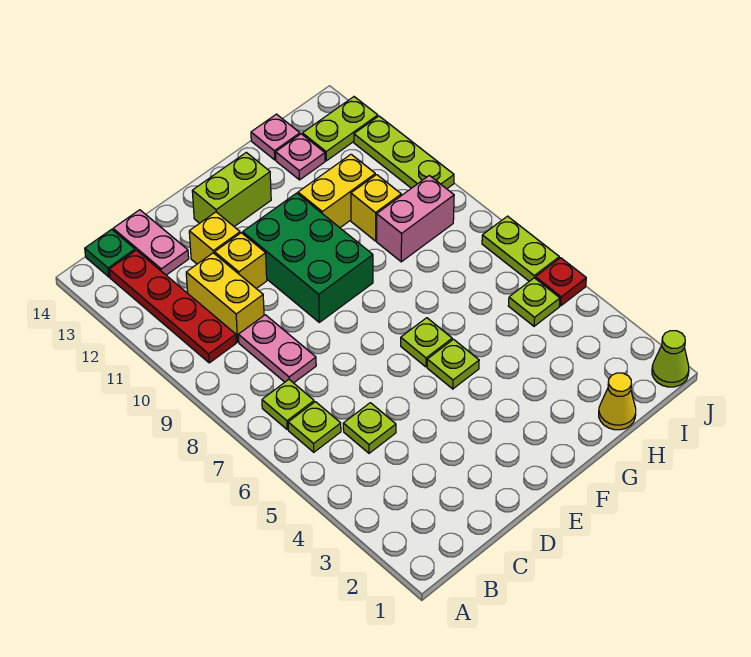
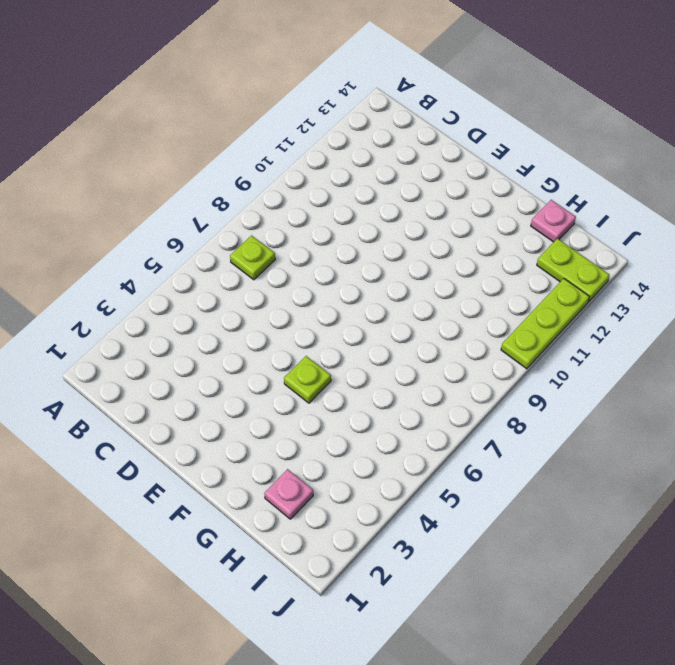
pink plate H2 level 1 -> pink plate H13 level 1
none -> lime plate B6 level 1
none -> red plate B10:B13 level 1
none -> green plate B14 level 1

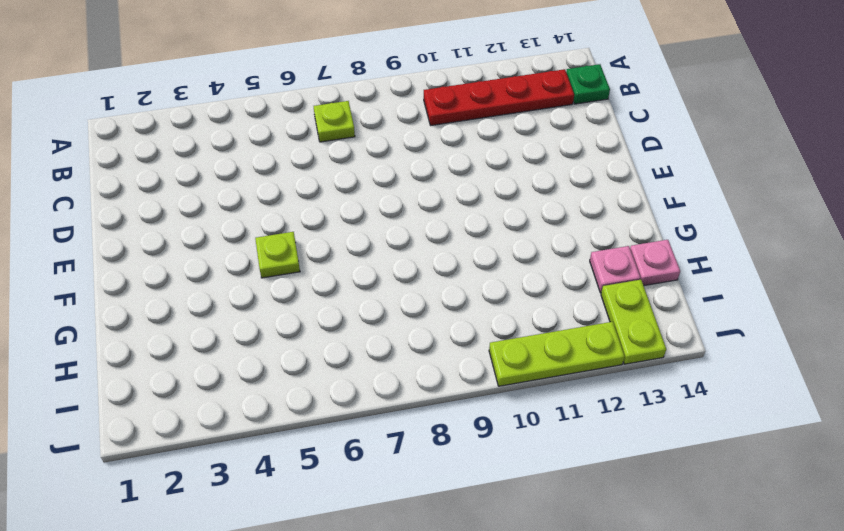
none -> lime plate B6 level 1
none -> lime plate C5 level 1
none -> pink plate C8:C9 level 1

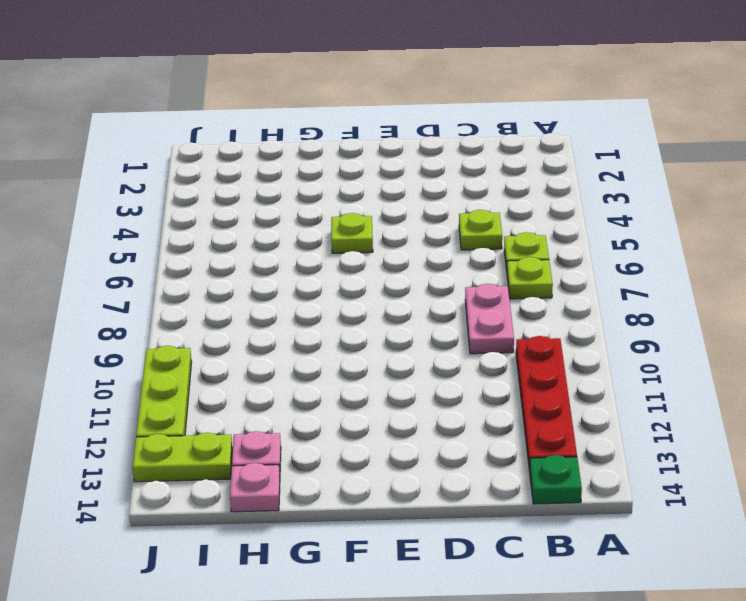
none -> yellow brick C10:C11 level 1
none -> pink plate C13:C14 level 1
none -> yellow brick D11 level 1

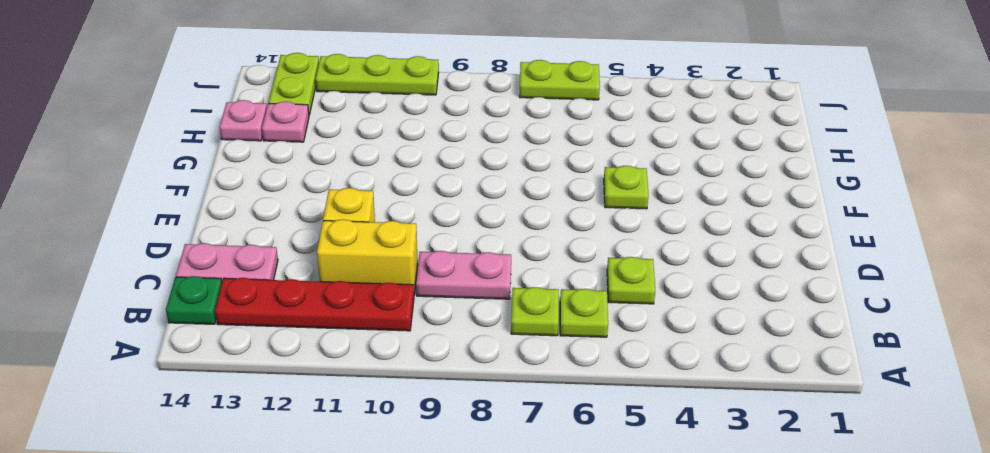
none -> yellow brick D12 level 1
none -> green brick E9:F11 level 1
none -> lime brick E13:F13 level 1

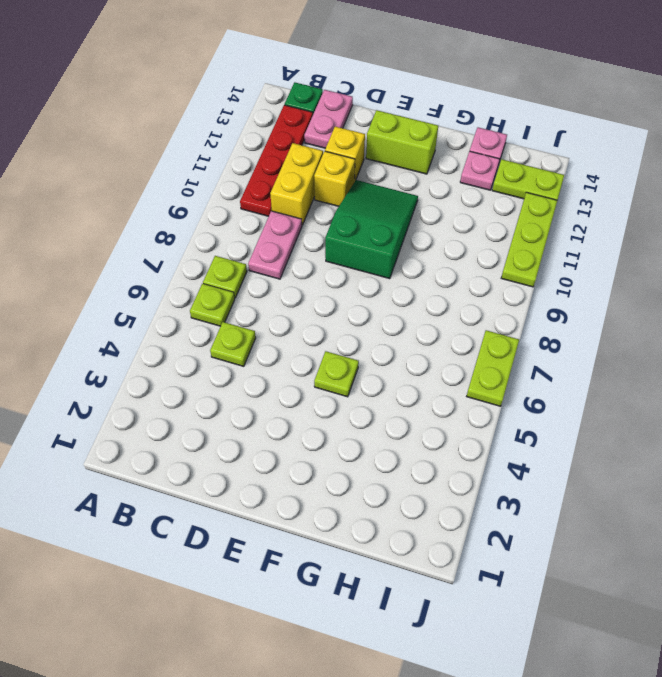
green slope E9:F11 level 1 top 9 -> green brick E9:F11 level 1
none -> lime plate F6 level 1
none -> yellow brick G11:H11 level 1
none -> yellow cone H1 level 1

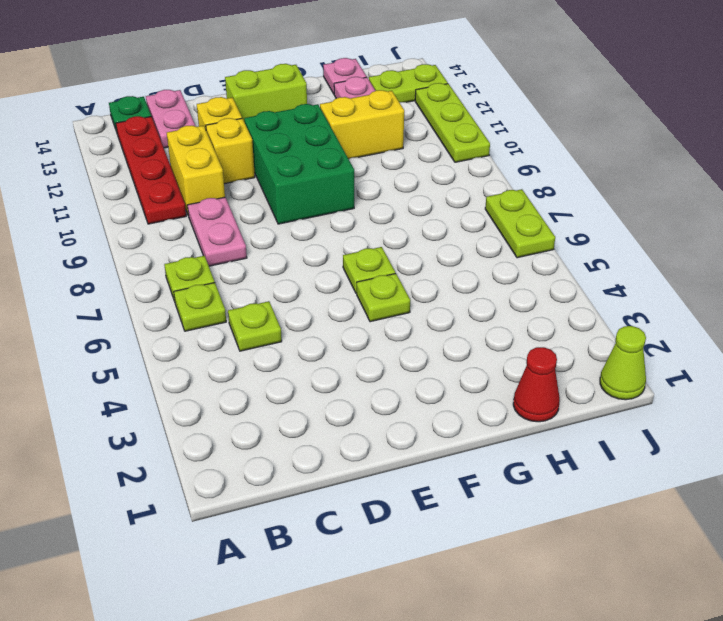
red cone H1 level 1 -> yellow cone H1 level 1
none -> pink brick H9:I9 level 1
none -> yellow brick H10 level 1
none -> lime plate I5 level 1

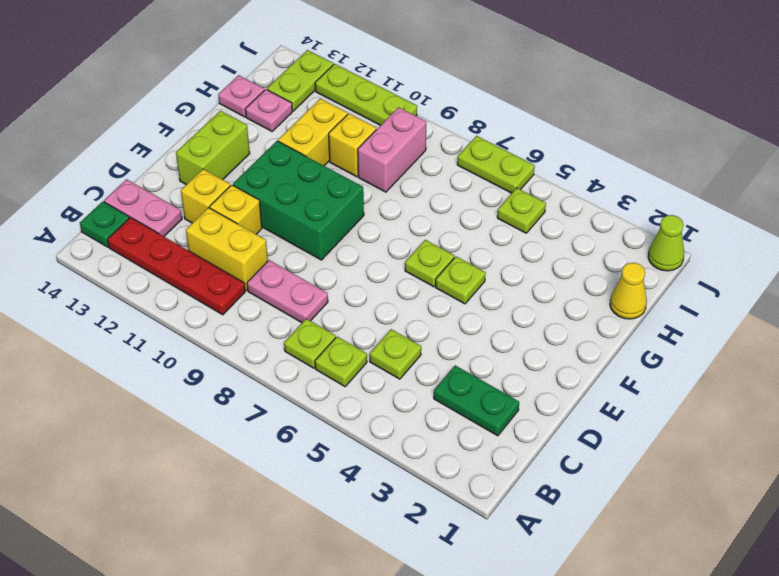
green plate C2:C3 level 1 -> none
none -> red plate J5 level 1

